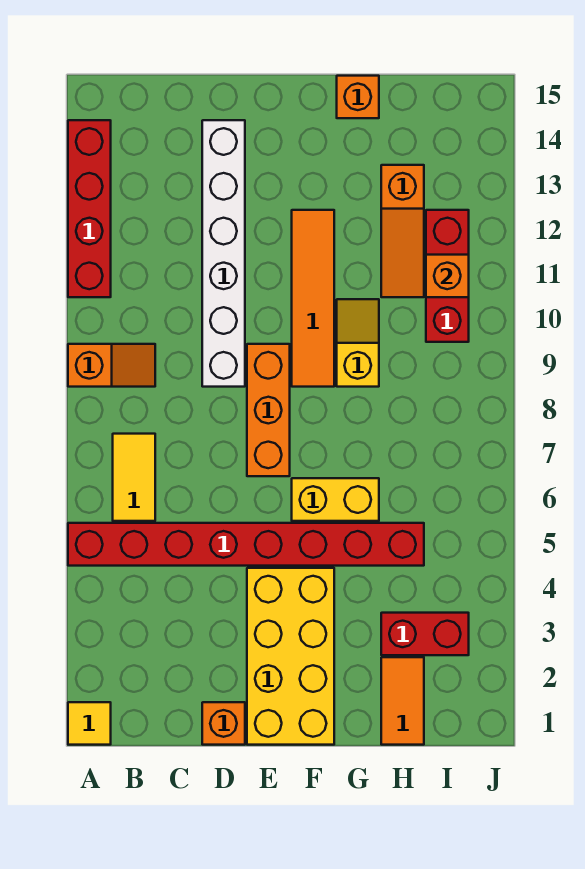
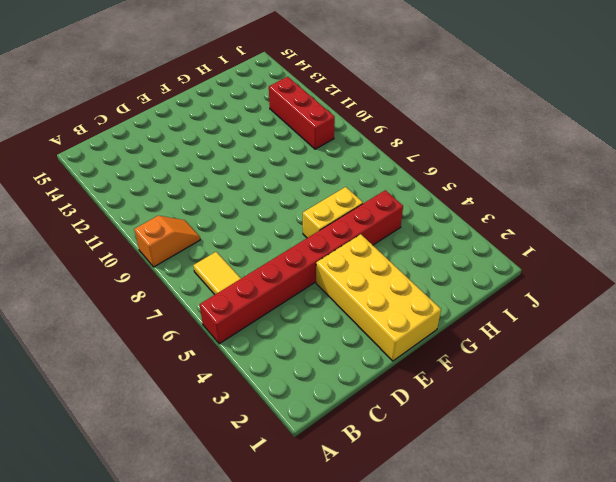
none -> yellow tile A1 level 1
none -> red brick A11:A14 level 1
none -> orange brick D1 level 1

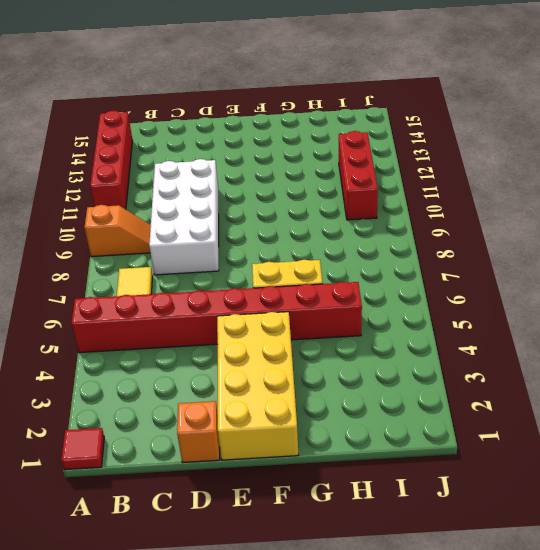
red tile A1 level 1 -> yellow tile A1 level 1
white brick C8:D11 level 1 -> white brick D9:D14 level 1
none -> orange brick E7:E9 level 1
none -> orange tile F9:F12 level 1
none -> yellow slope G9:G10 level 1 top 9

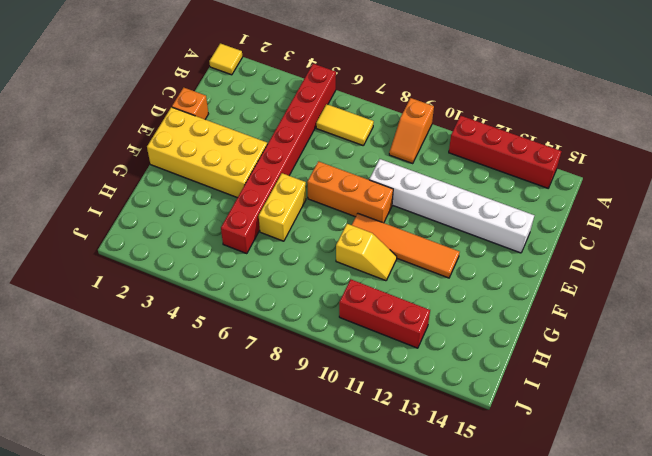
none -> orange brick G15 level 1
none -> orange tile H1:H2 level 1
none -> red brick H3:I3 level 1

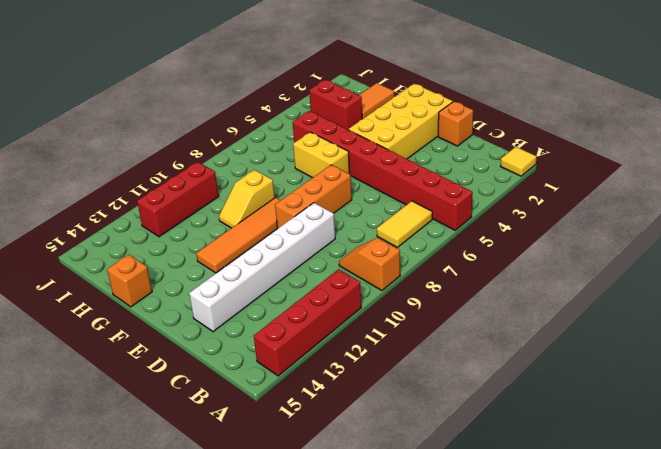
none -> orange slope H11:H13 level 1 top 13
none -> orange brick I11 level 2

